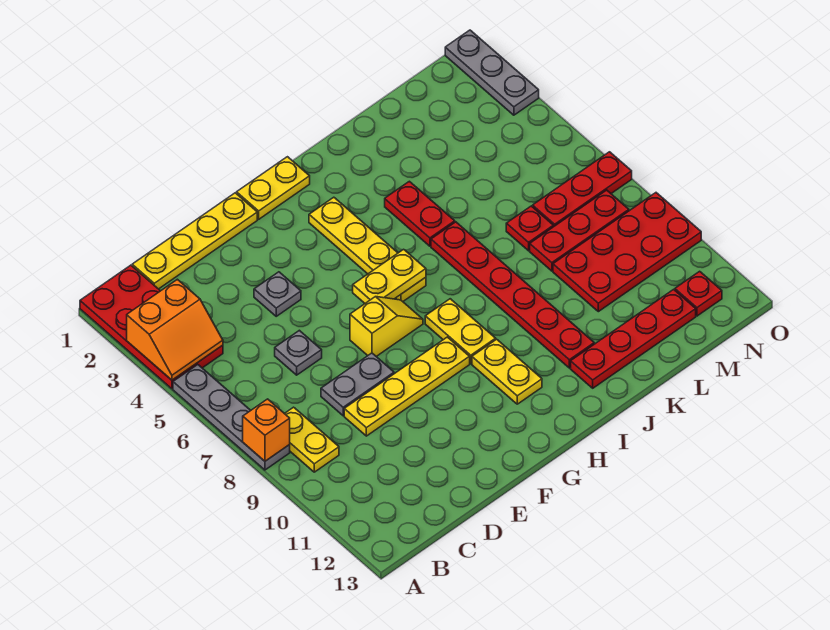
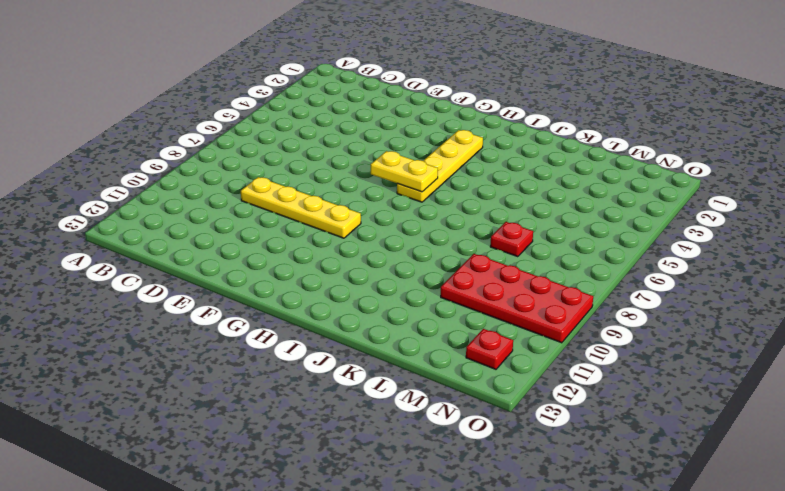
none -> red plate A1:B4 level 1
none -> grey plate A5:A8 level 1
none -> yellow plate B8:B9 level 1

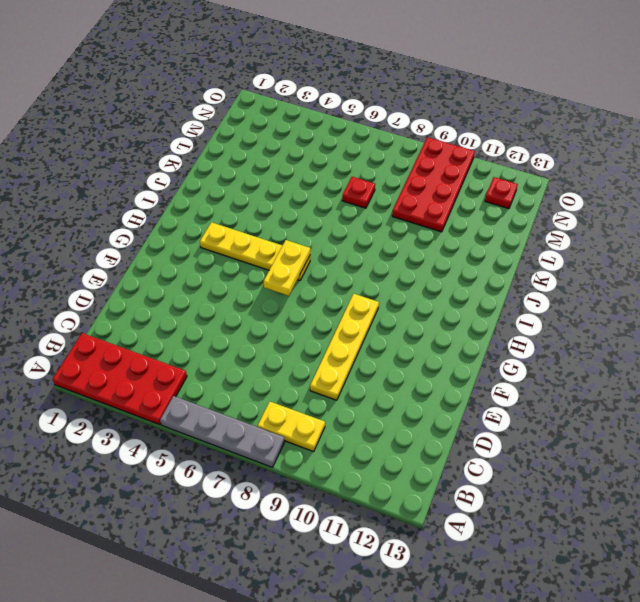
none -> yellow plate C1:F1 level 1
none -> grey plate D6 level 1
none -> grey plate D8:E8 level 1

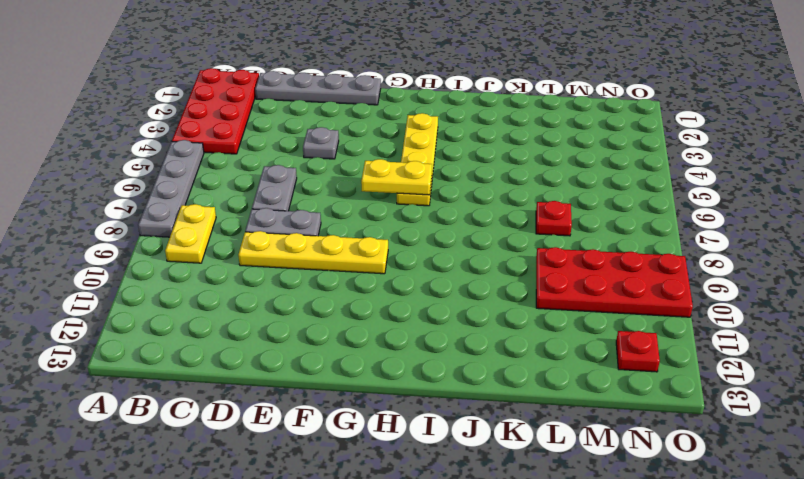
grey plate C1:F1 level 1 -> yellow plate C1:F1 level 1
grey plate D6:D7 level 1 -> grey plate D6 level 1
none -> yellow slope F7:G7 level 1 top F
none -> yellow plate G1:H1 level 1
none -> yellow plate H8:H9 level 1

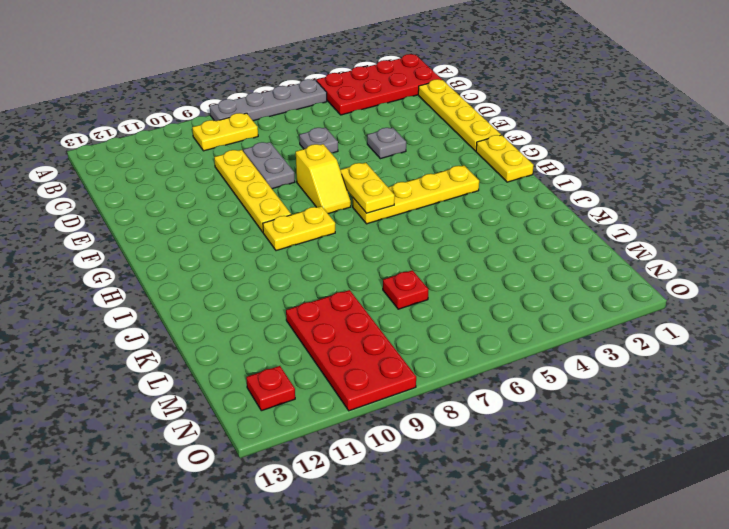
none -> yellow plate H10:H11 level 1
none -> red plate J4:J5 level 1
none -> red plate J6:J11 level 1

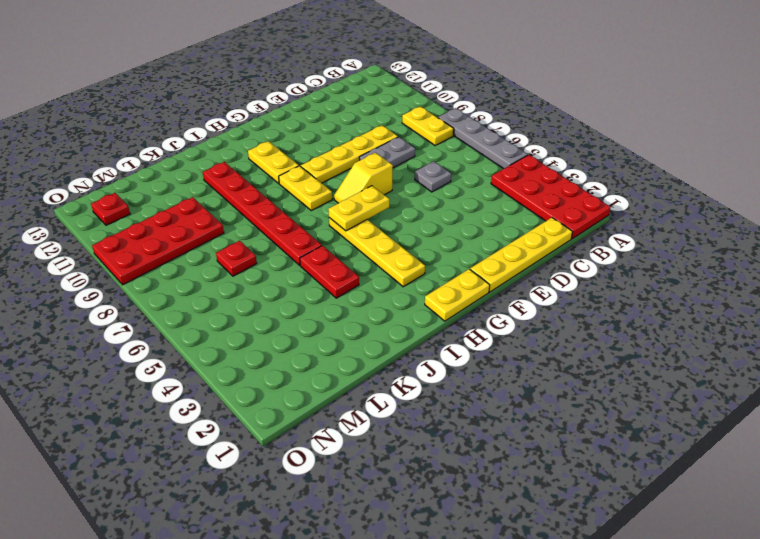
none -> grey plate E4 level 1
none -> red plate J12:M12 level 1
none -> red plate L8:N8 level 1

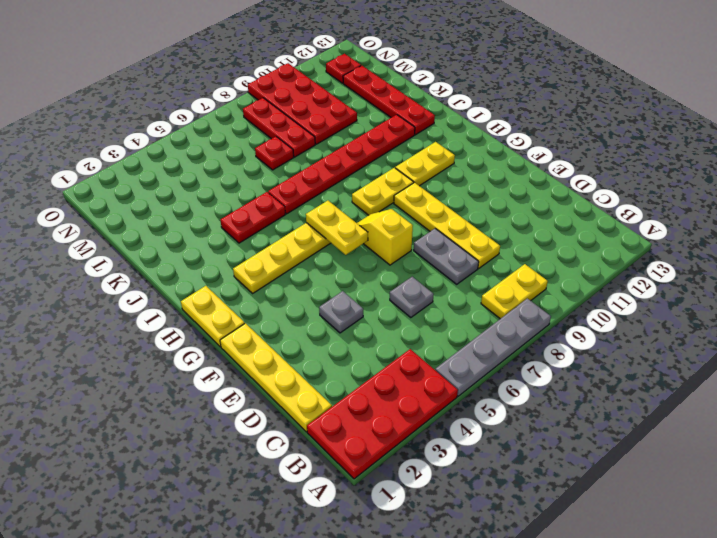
none -> red plate M7:O7 level 1
none -> grey plate O1:O3 level 1
none -> orange slope A3:B4 level 2 top 3

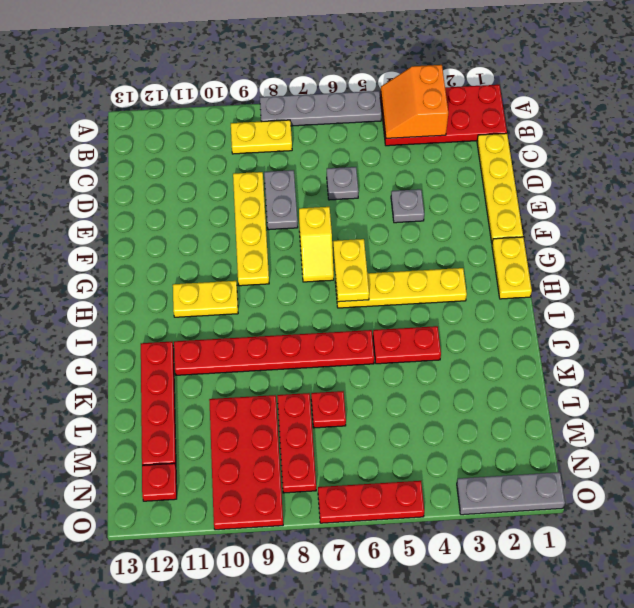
red plate O5:O7 level 1 -> red plate M7:O7 level 1
none -> yellow plate H8:H9 level 1
none -> orange brick A8 level 2

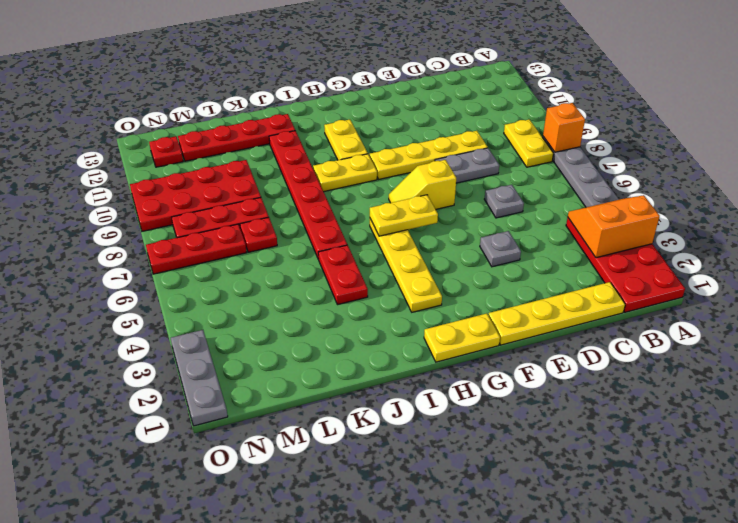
yellow plate H9:I9 level 1 -> yellow plate H8:H9 level 1

